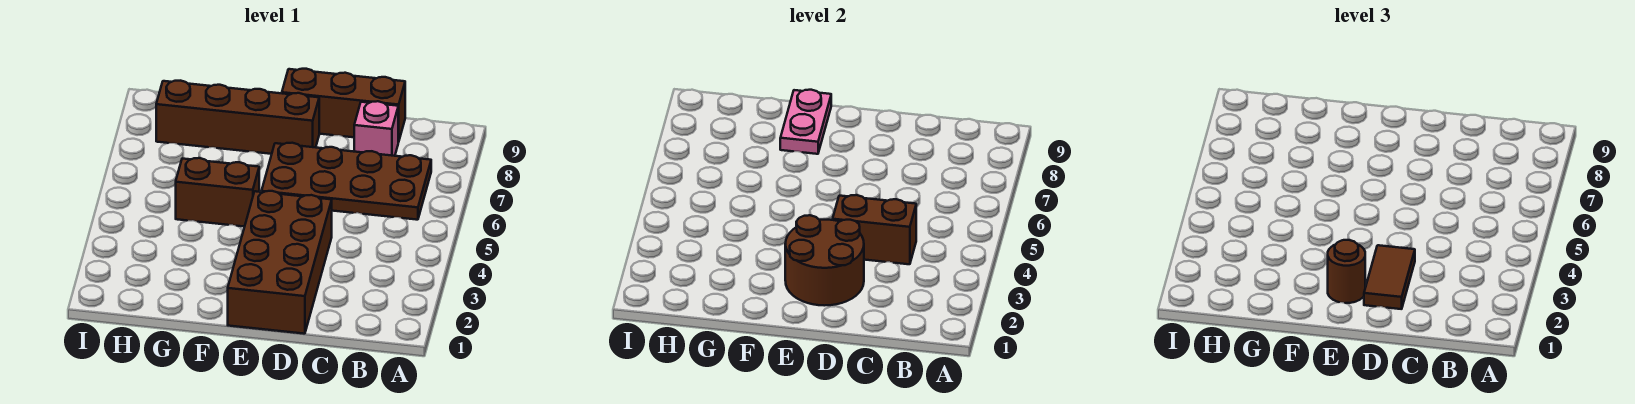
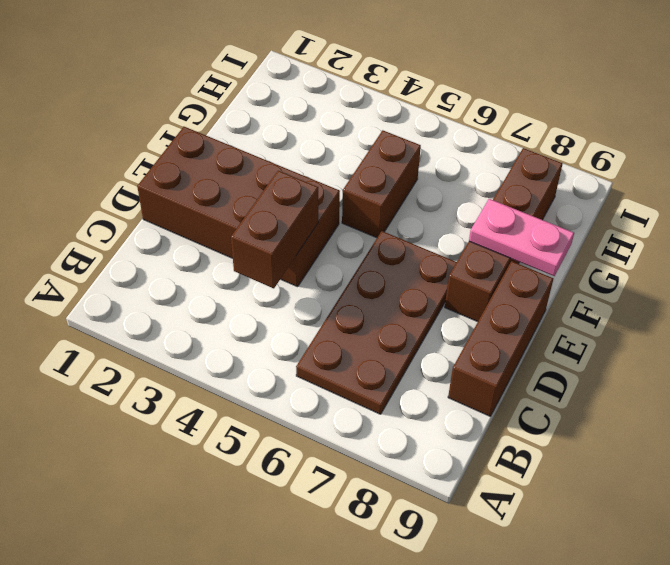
none -> pink brick C8 level 1
none -> brown round brick D2:E3 level 2

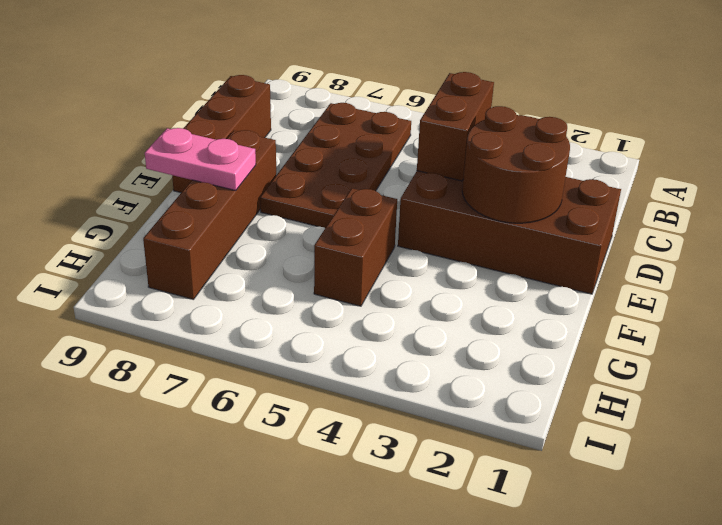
none -> pink brick C8 level 1
none -> brown tile D2:D3 level 3

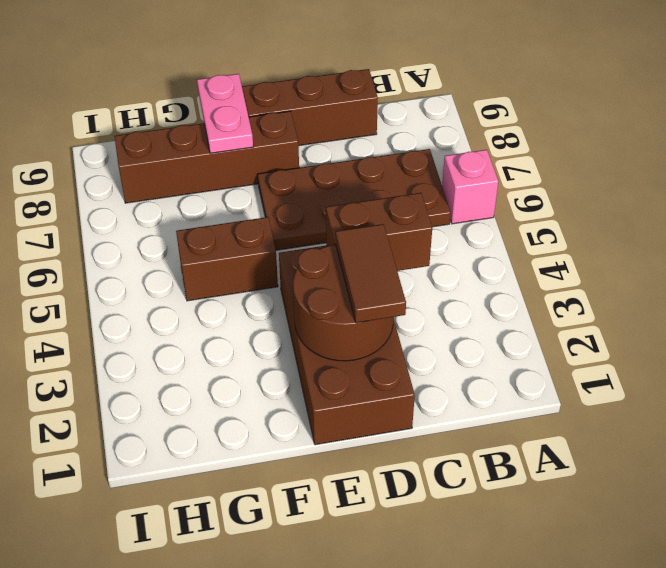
pink brick A6 level 1 -> pink brick C8 level 1
none -> brown round brick E2 level 3

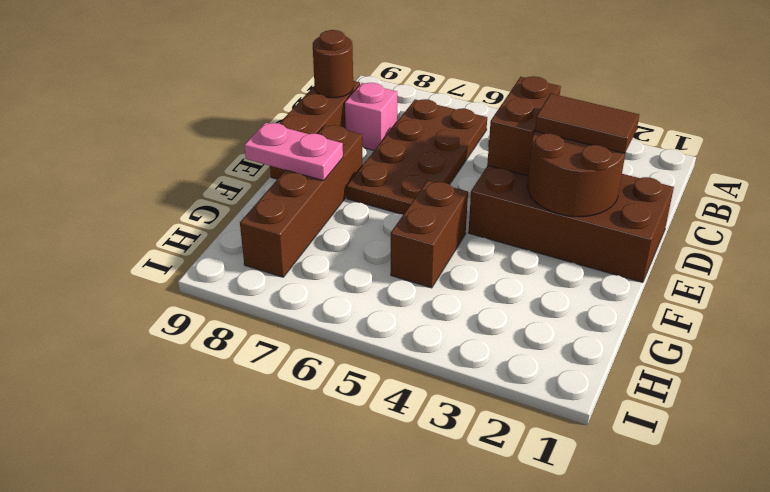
brown round brick C9 level 2 -> brown round brick E2 level 3

